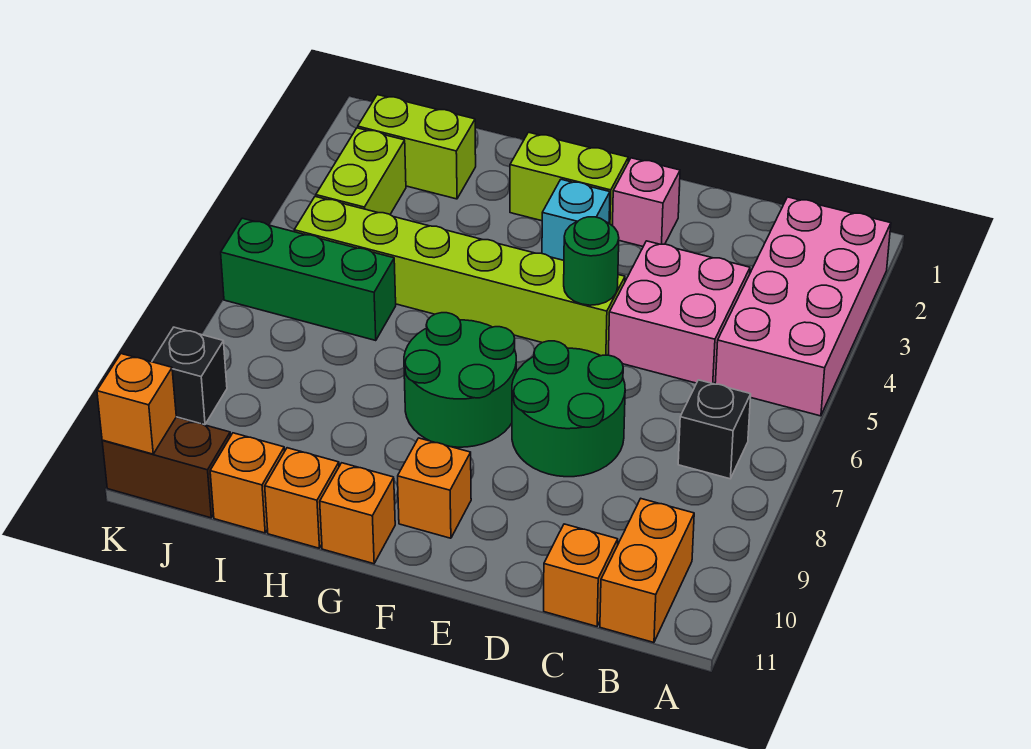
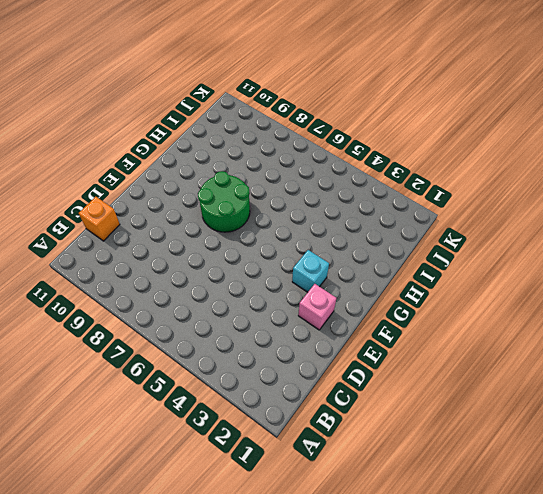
none -> pink brick A2:B5 level 1
none -> black brick B7 level 1
none -> orange brick B10:B11 level 1

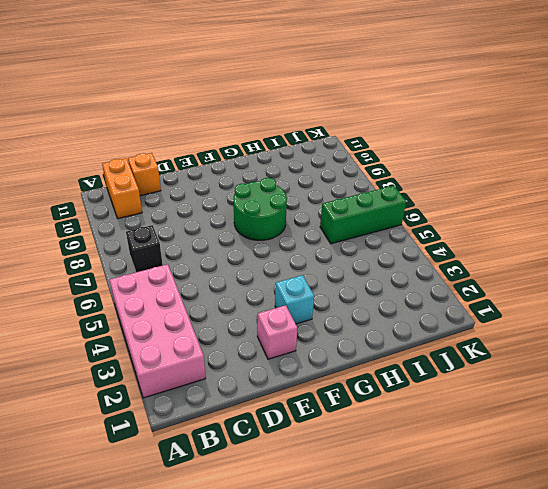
none -> pink brick C4:D5 level 1
none -> green round brick D7:E8 level 1
none -> lime brick E5:J5 level 1

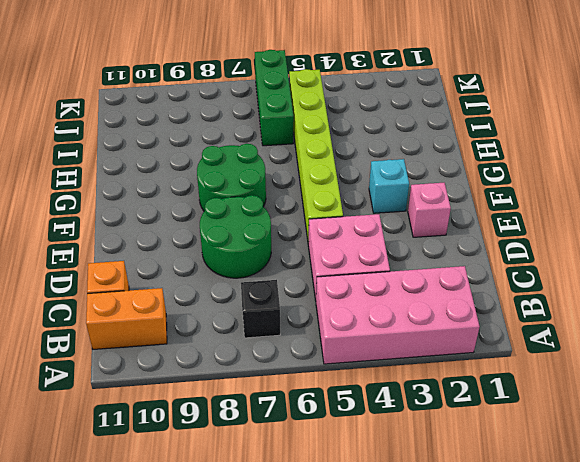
none -> lime brick F2:G2 level 1
none -> orange brick F10 level 1
none -> orange brick G11 level 1

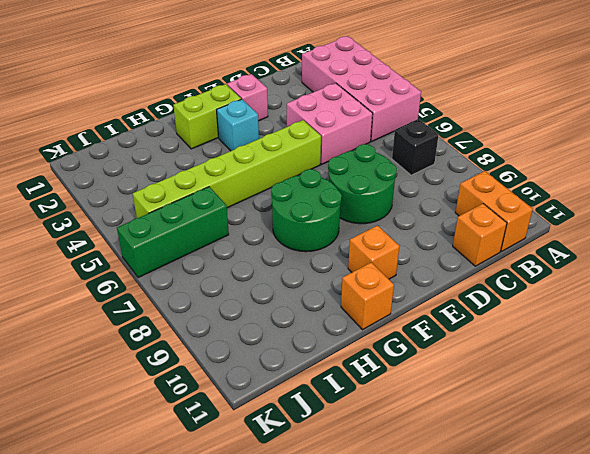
none -> orange brick H11 level 1
none -> lime brick I2:J2 level 1
none -> orange brick I11 level 1

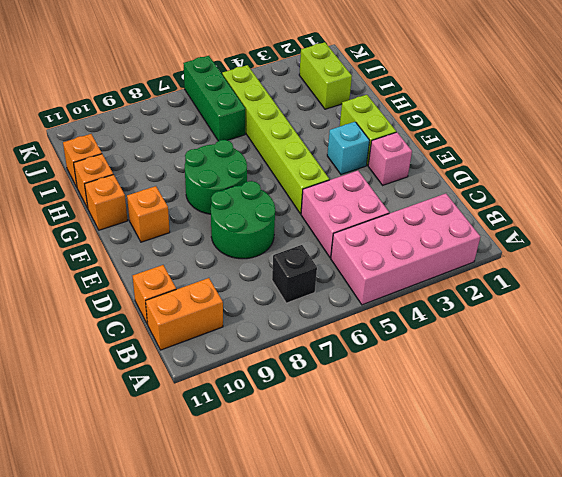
none -> lime brick J3:J4 level 1
none -> brown brick J11:K11 level 1
none -> black brick K9 level 1

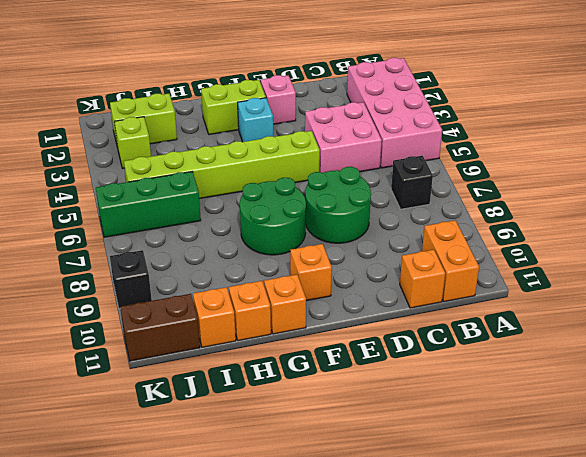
lime brick J3 level 1 -> lime brick J3:J4 level 1
none -> green round brick E5 level 2
none -> orange brick K11 level 2

